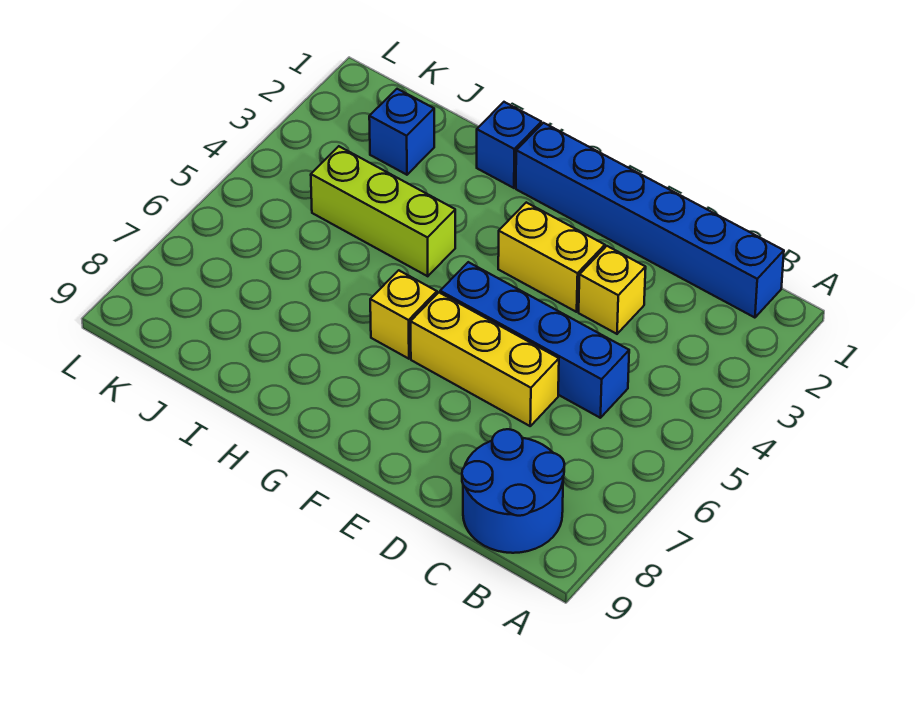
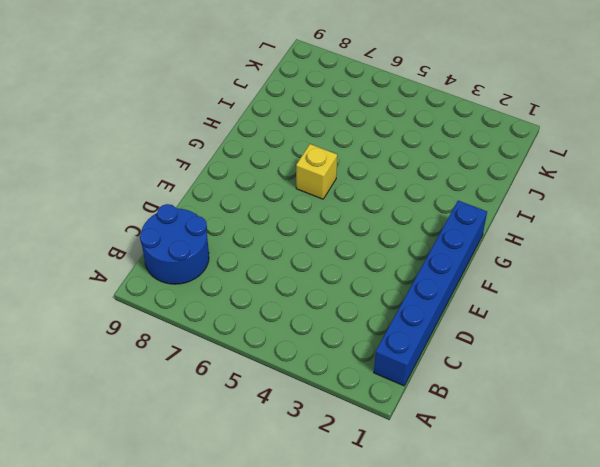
none -> blue brick C5:F5 level 1
none -> yellow brick D3 level 1

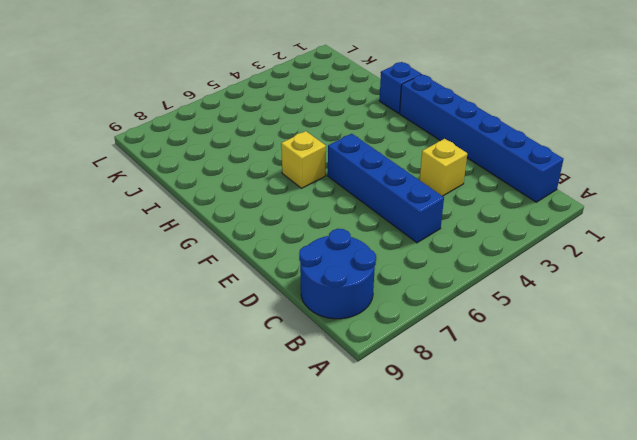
none -> yellow brick D6:F6 level 1
none -> yellow brick E3:F3 level 1

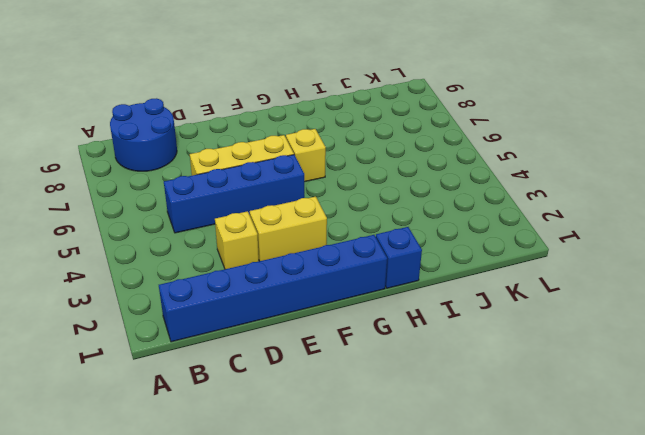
none -> lime brick H4:J4 level 1
none -> blue brick J2 level 1

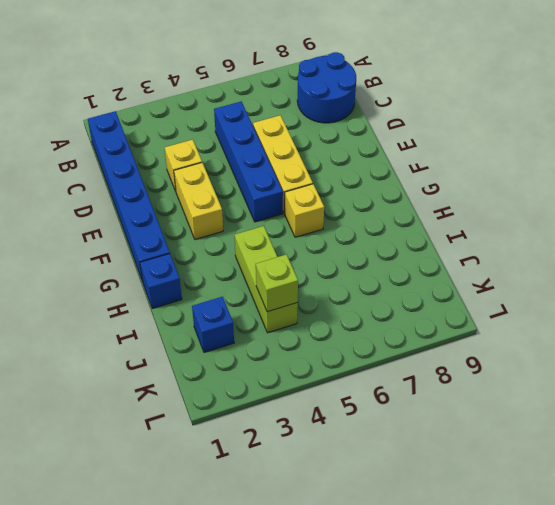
lime brick J4 level 2 -> none

